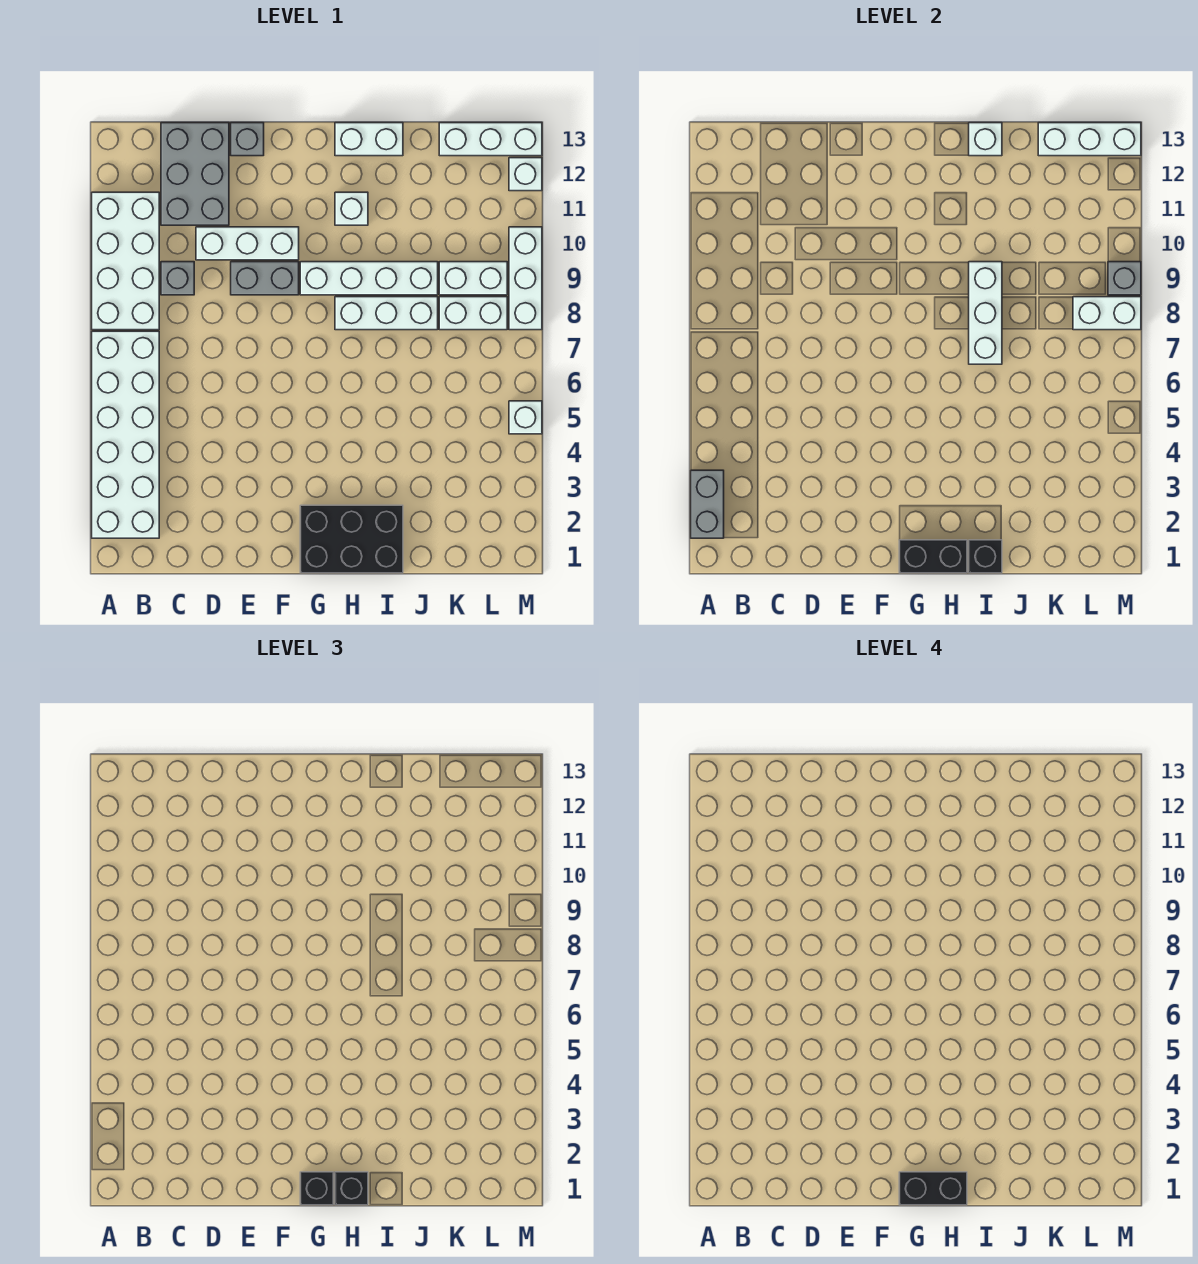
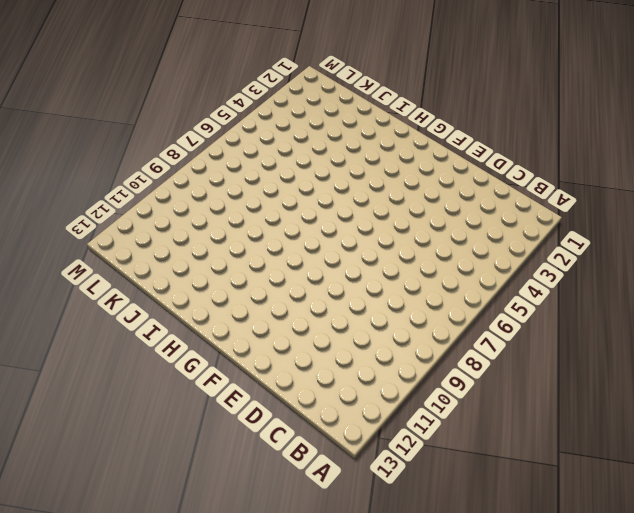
none -> white brick A2:B7 level 1
none -> white brick A8:B11 level 1
none -> grey brick C9 level 1

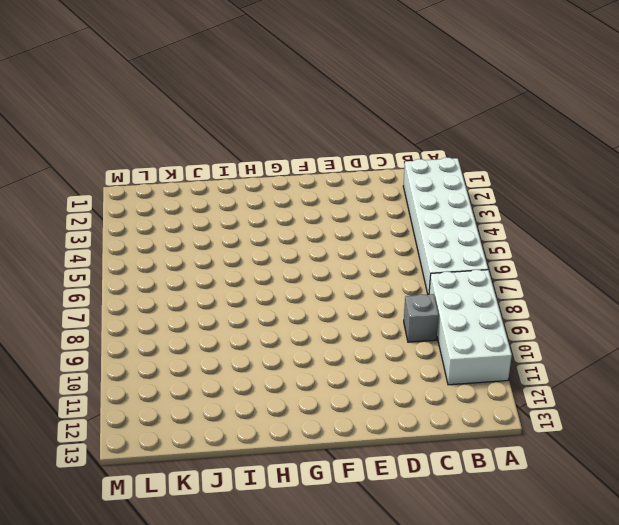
none -> grey brick C11:D13 level 1
none -> white brick D10:F10 level 1
none -> grey brick E9:F9 level 1

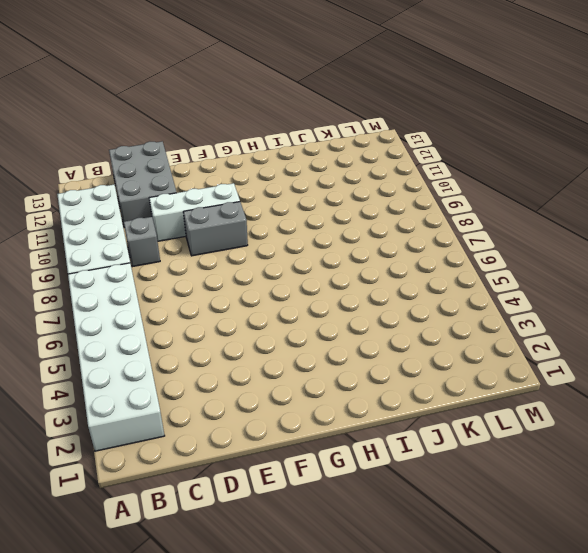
none -> grey brick E13 level 1
none -> black brick G1:I2 level 1
none -> white brick G9:J9 level 1

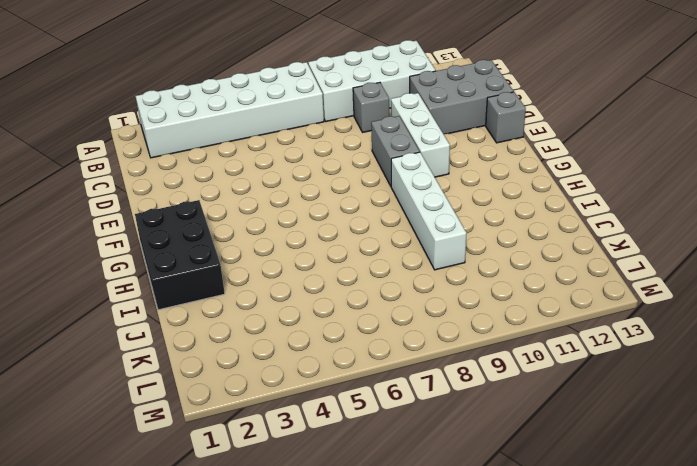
none -> white brick H8:J8 level 1
none -> white brick H11 level 1
none -> white brick H13:I13 level 1

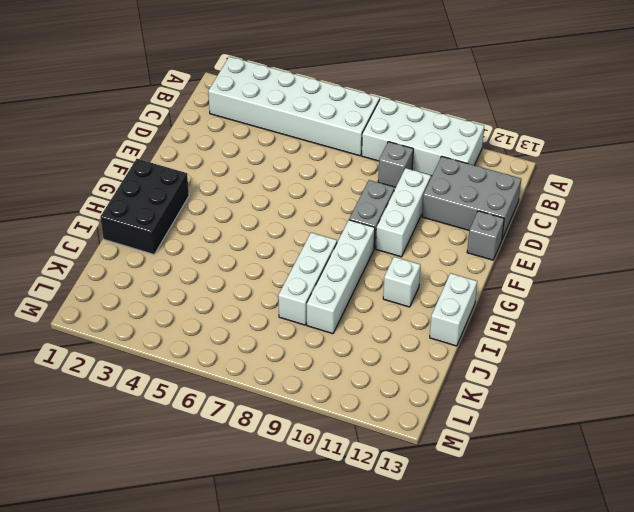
none -> white brick K8:L8 level 1
none -> white brick K9:L9 level 1
none -> white brick K13:M13 level 1

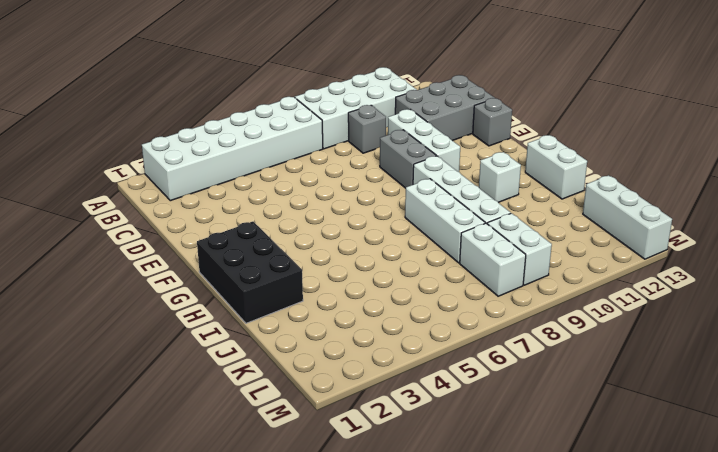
none -> white brick M5 level 1
none -> white brick M8:M10 level 1
none -> white brick M12 level 1

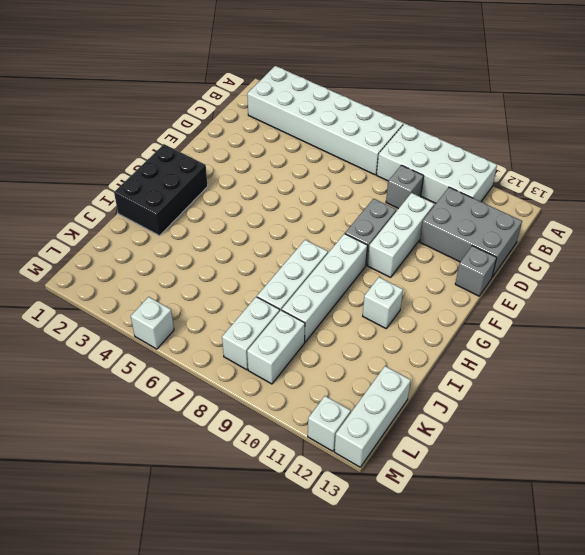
none -> white brick H13:I13 level 1
none -> white brick M8:M10 level 1
none -> grey brick A2:A3 level 2

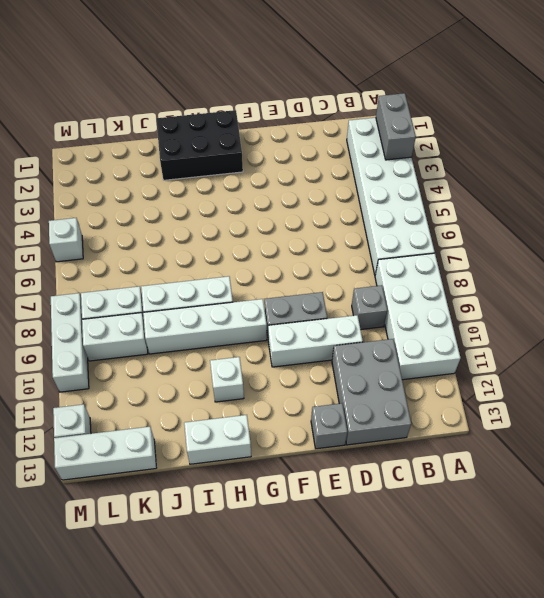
none -> black brick G1:H1 level 2
none -> black brick I1 level 2
none -> white brick I7:I9 level 2

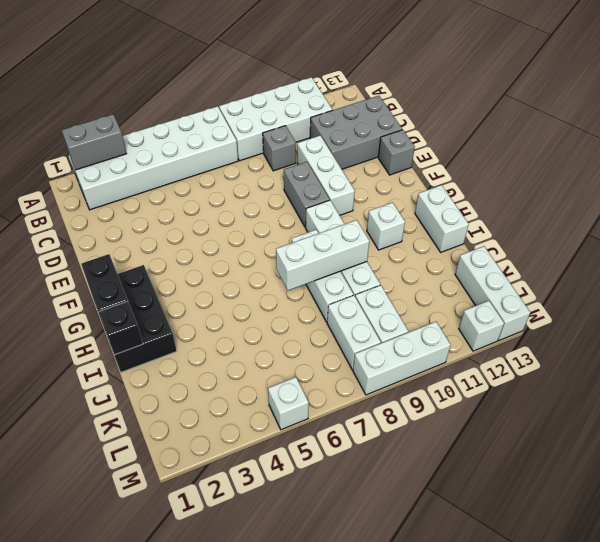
none -> white brick I13 level 2
none -> white brick K13:M13 level 2
none -> white brick L8:M8 level 2

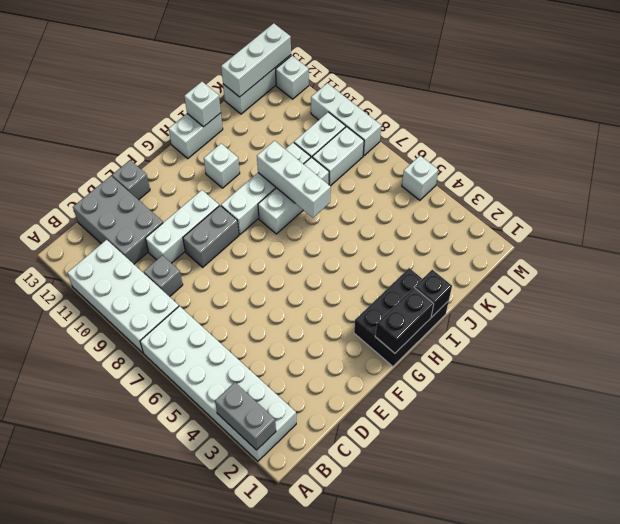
none -> white brick L8:M8 level 2
none -> grey brick M9 level 2
none -> black brick G1 level 3

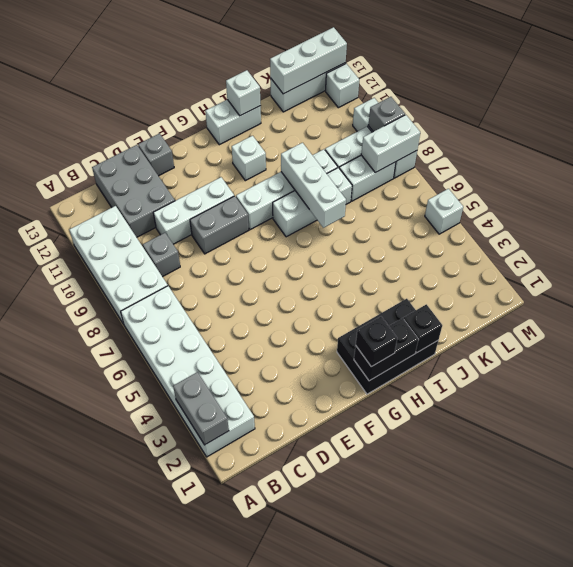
none -> black brick H1 level 3
none -> black brick G1:H1 level 4

